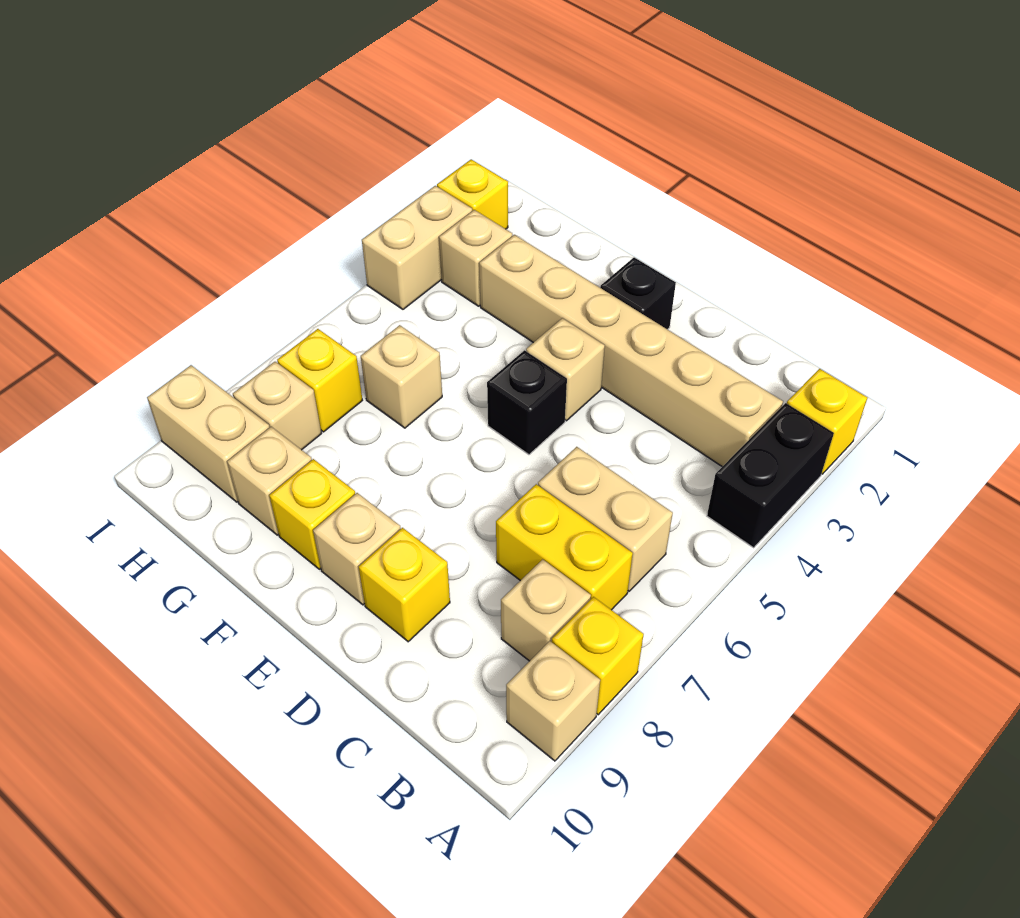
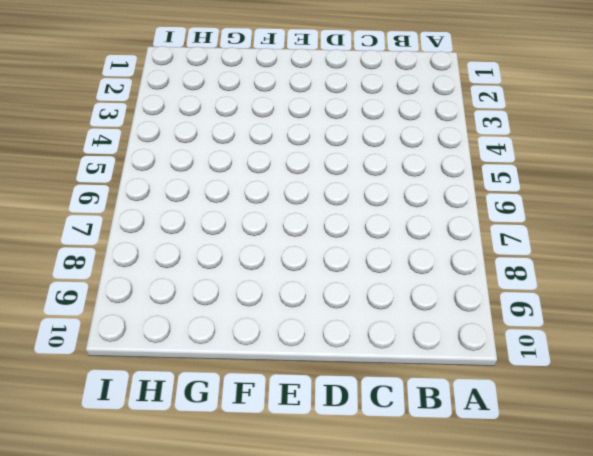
none -> yellow brick A2 level 1
none -> black brick A3:A4 level 1
none -> yellow brick A8 level 1

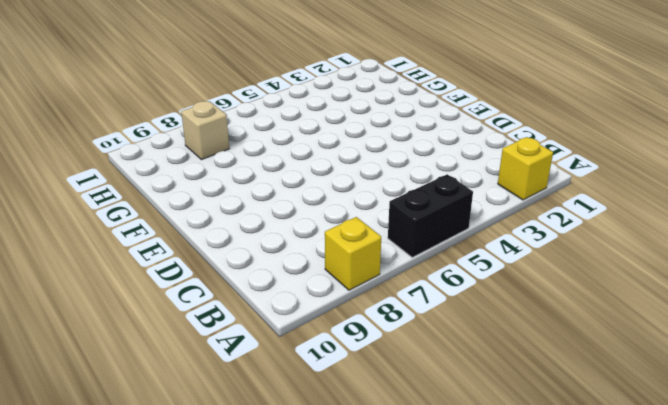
black brick A5:A6 level 1 -> black brick A3:A4 level 1
none -> tan brick A9 level 1
none -> tan brick B3:G3 level 1
none -> tan brick B6:C6 level 1

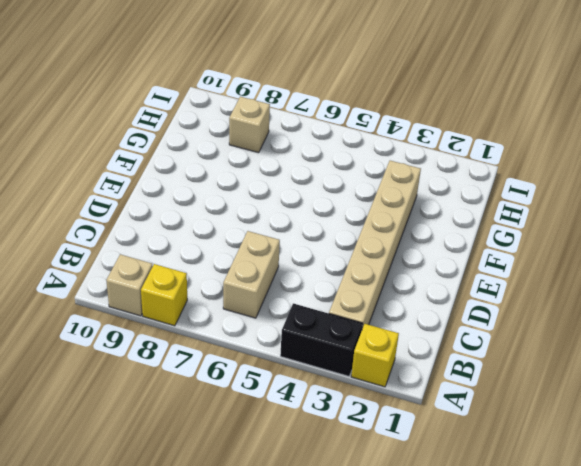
none -> yellow brick B7:C7 level 1
none -> tan brick B8 level 1
none -> yellow brick D9 level 1

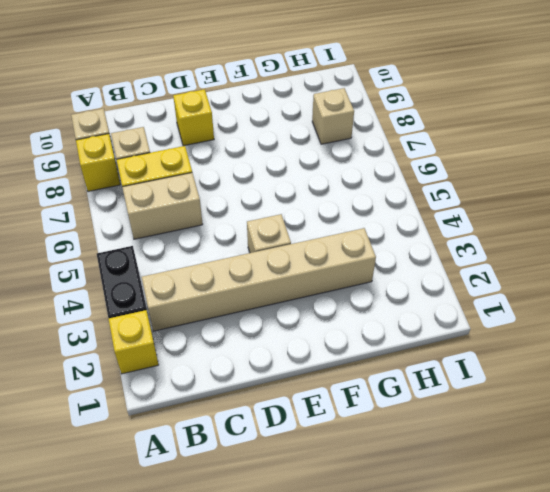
none -> black brick E2 level 1
none -> black brick E5 level 1
none -> tan brick E9 level 1

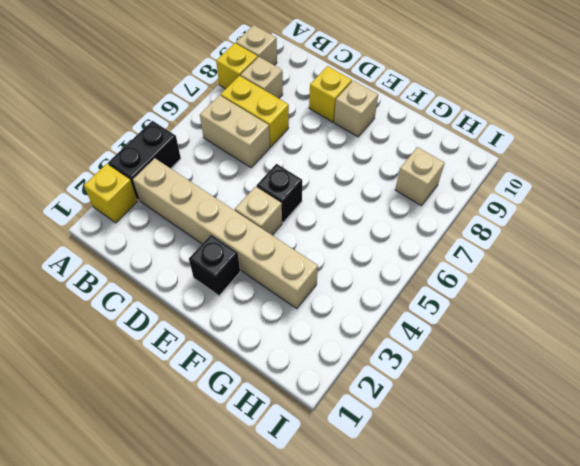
none -> yellow brick F9 level 1
none -> tan brick G6 level 1
none -> tan brick G9 level 1

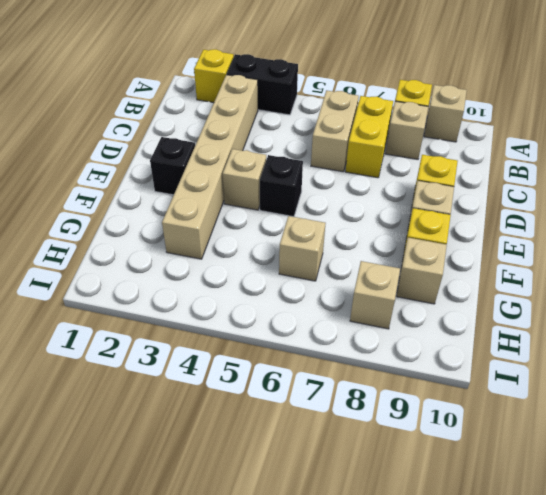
none -> tan brick H3 level 1
none -> yellow brick H7 level 1
none -> tan brick H9:I9 level 1

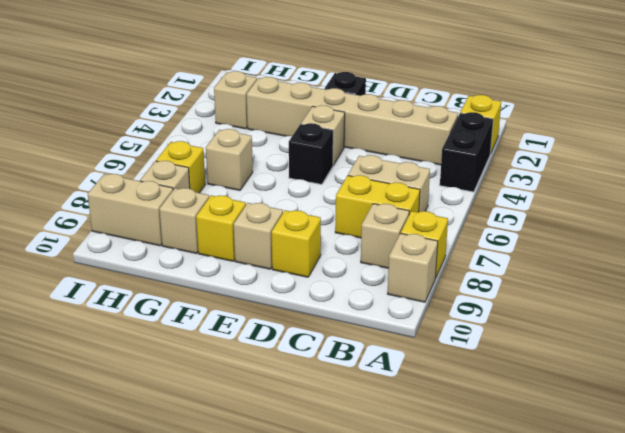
none -> yellow brick I2 level 1
none -> tan brick I3:I4 level 1

